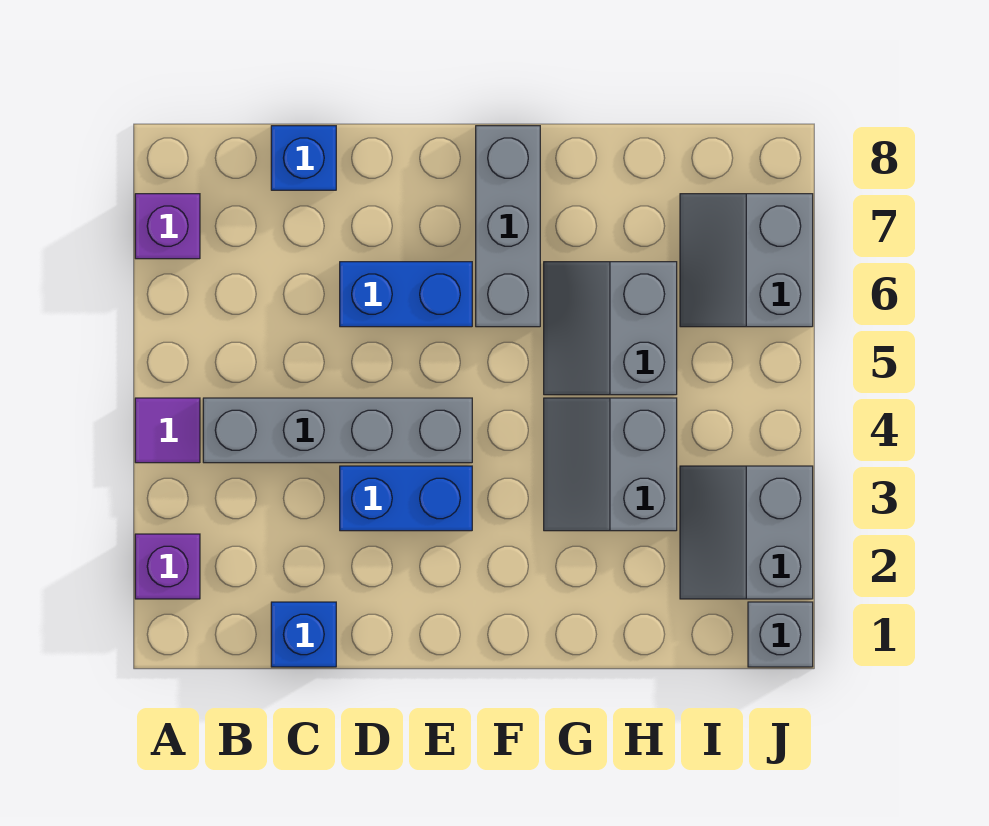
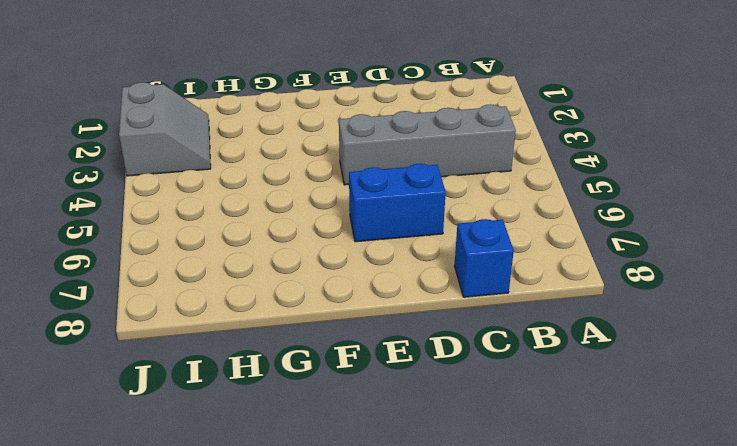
none -> purple brick A2 level 1
none -> purple tile A4 level 1
none -> purple brick A7 level 1

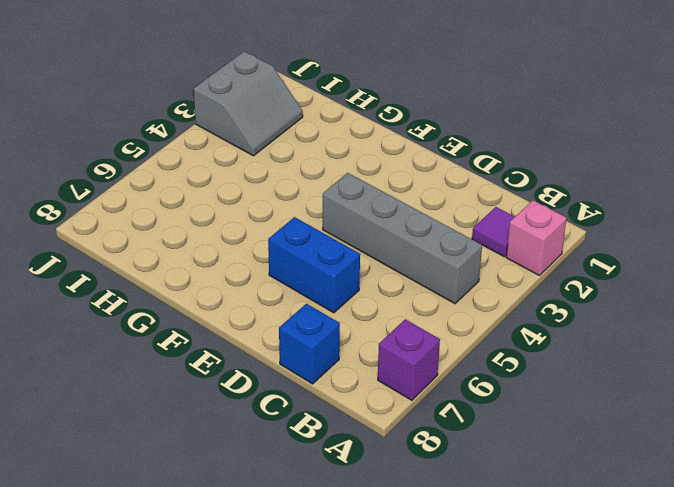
pink brick A2 level 1 -> purple brick A2 level 1
purple tile B2 level 1 -> purple tile A4 level 1
none -> blue brick C1 level 1
none -> blue brick D3:E3 level 1
none -> grey brick F6:F8 level 1

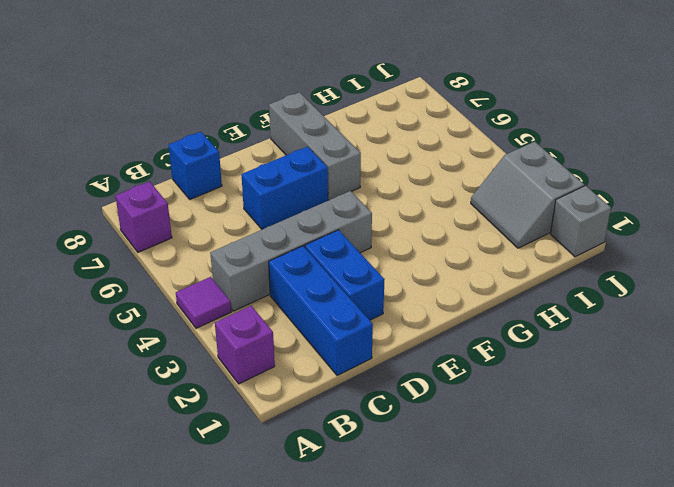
blue brick C1:C3 level 1 -> blue brick C1 level 1
blue brick D2:D3 level 1 -> blue brick D3:E3 level 1
none -> grey slope G3:H4 level 1 top H
none -> grey slope G5:H6 level 1 top H
none -> grey slope I6:J7 level 1 top J

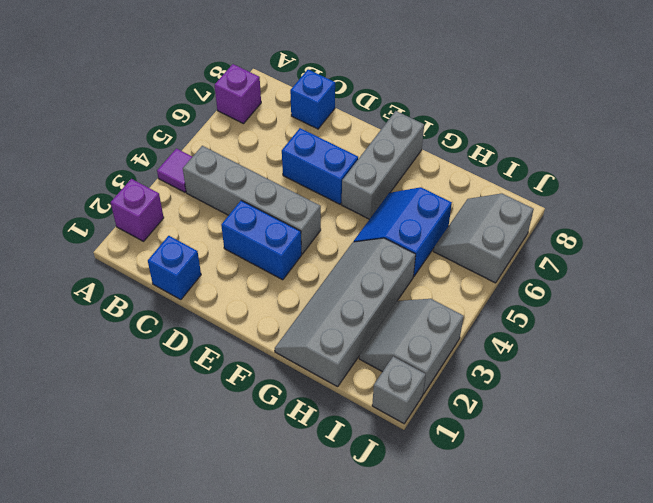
grey slope G1:H4 level 1 top H -> grey slope G3:H4 level 1 top H
blue slope G5:H6 level 1 top H -> grey slope G5:H6 level 1 top H

